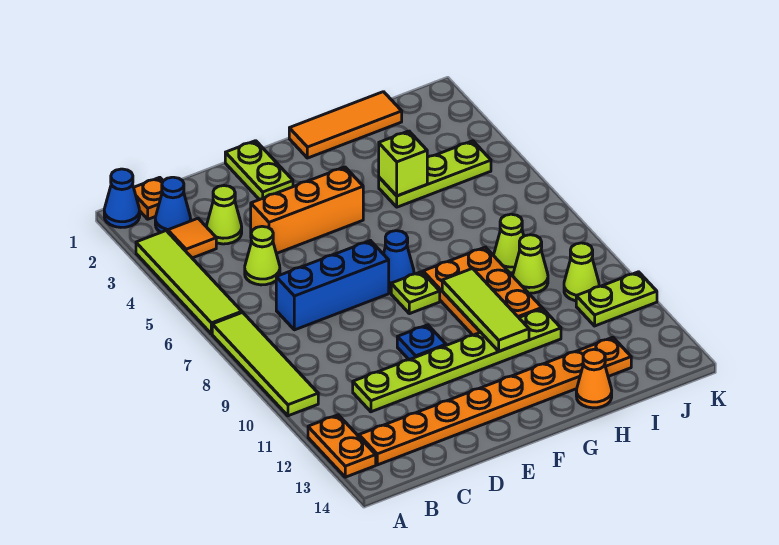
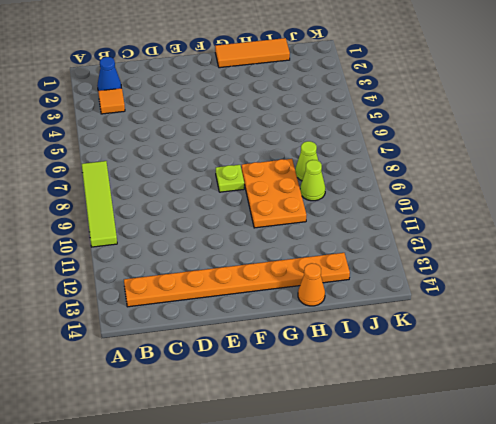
none -> blue cone A1 level 1
none -> lime tile A3:A6 level 1
none -> orange plate A12:A13 level 1

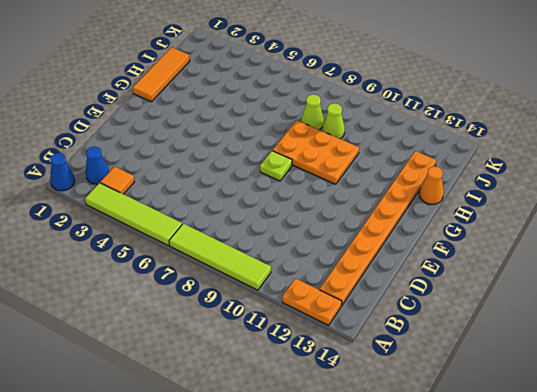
none -> orange plate B1 level 1
none -> lime cone C3 level 1
none -> lime cone C5 level 1

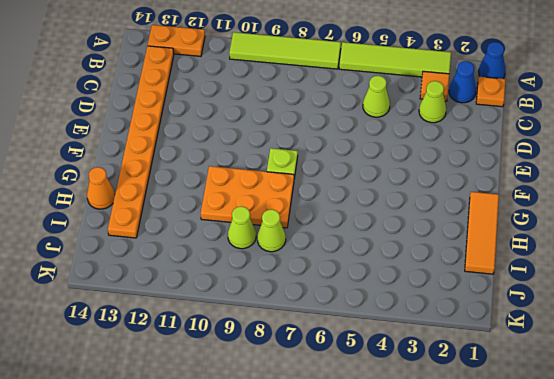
none -> blue brick C7:E7 level 1
none -> lime plate C11:H11 level 1
none -> orange brick D4:F4 level 1

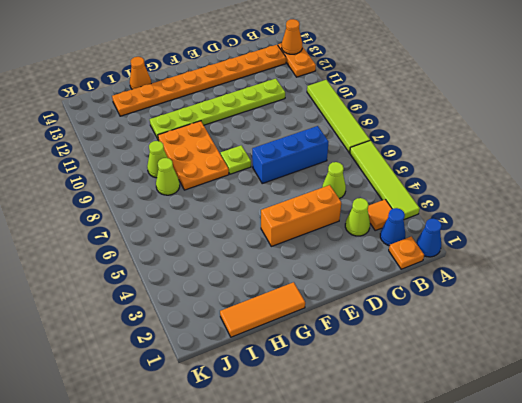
orange cone A13 level 2 -> none
none -> lime plate E1:E2 level 1
none -> blue plate E10 level 1
none -> blue cone F7 level 1

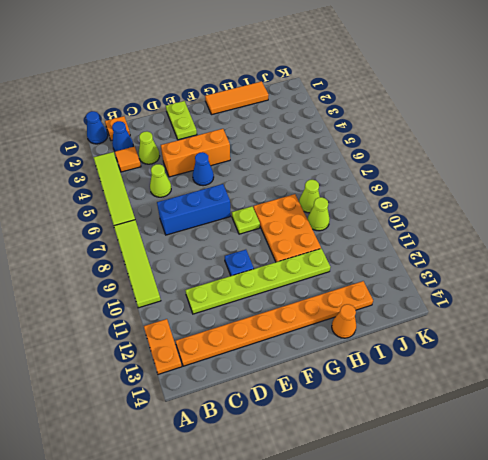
blue cone E5 level 1 -> blue cone F7 level 1
none -> lime plate H4:J4 level 1
none -> lime cone J10 level 1
none -> lime plate J11:K11 level 1

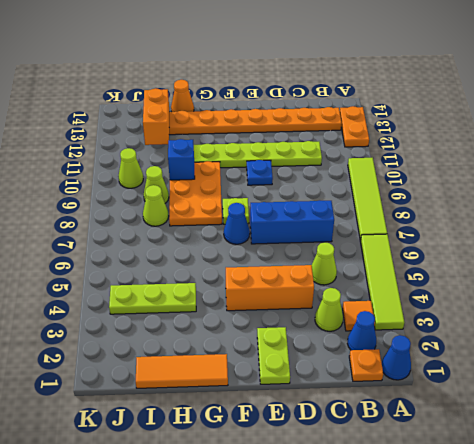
blue brick H10 level 2 -> none
orange brick I12:I13 level 2 -> none
none -> lime plate J11:K11 level 1
none -> lime tile G9:G11 level 2
none -> lime brick H4 level 2

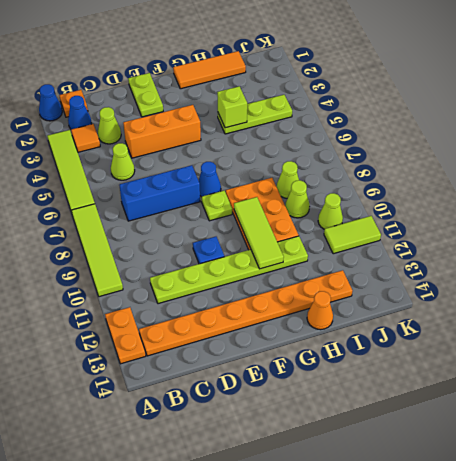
lime tile J11:K11 level 1 -> lime plate J11:K11 level 1

